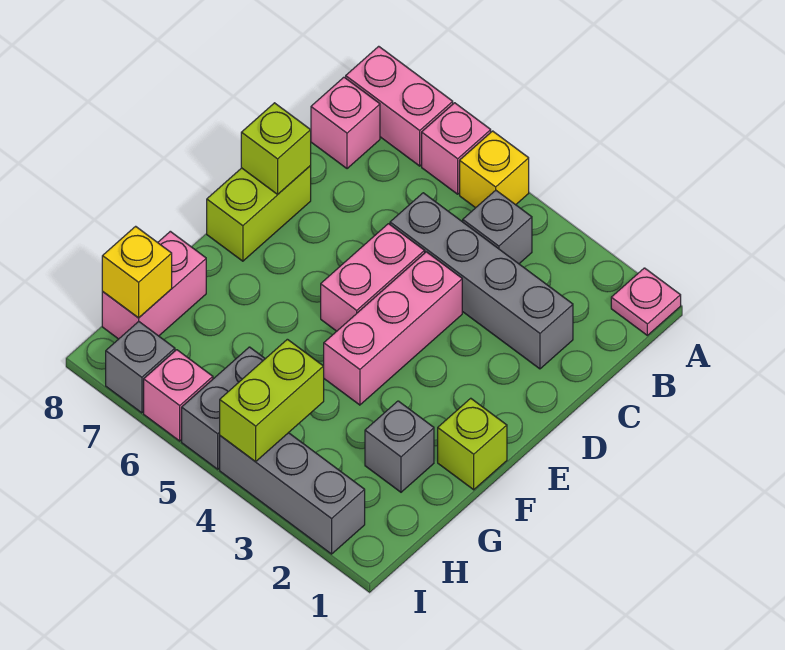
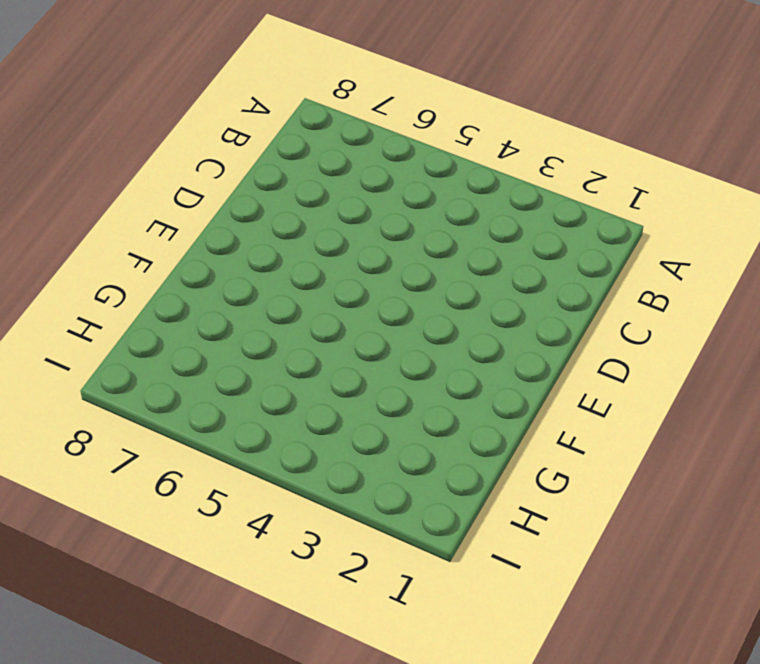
none -> pink plate A1 level 1
none -> yellow brick A5 level 1
none -> pink brick A6 level 1

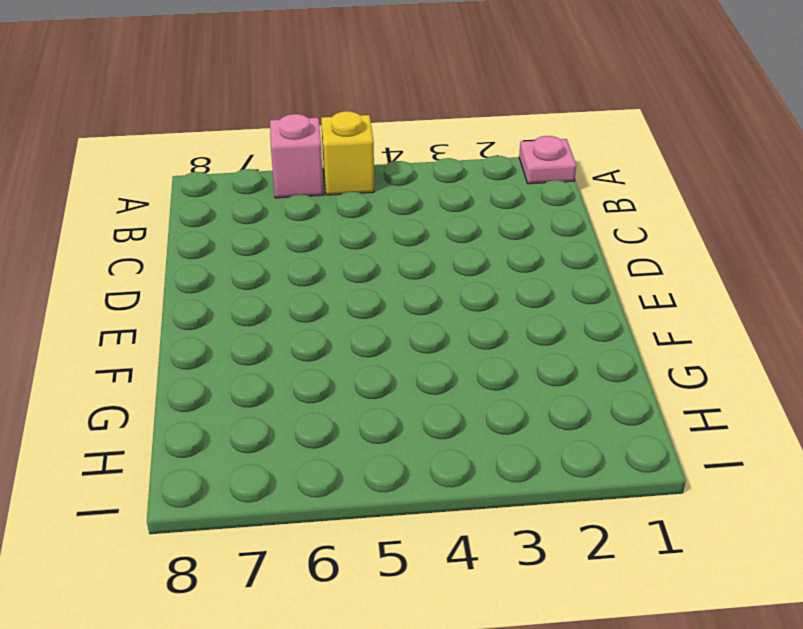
none -> pink brick A7:A8 level 1
none -> grey brick B4 level 1
none -> pink brick B8 level 1

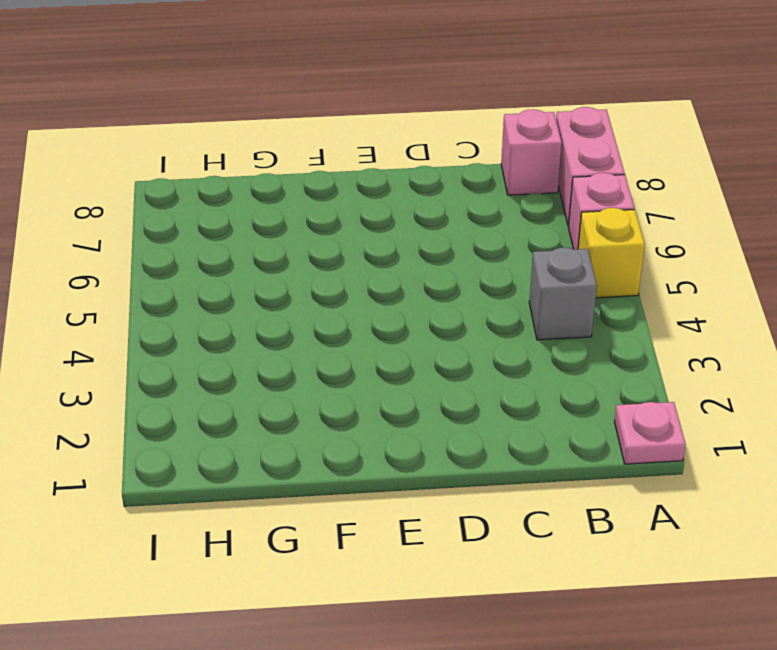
none -> grey brick C2:C5 level 1
none -> pink brick D4:F4 level 1
none -> pink brick D5:E5 level 1

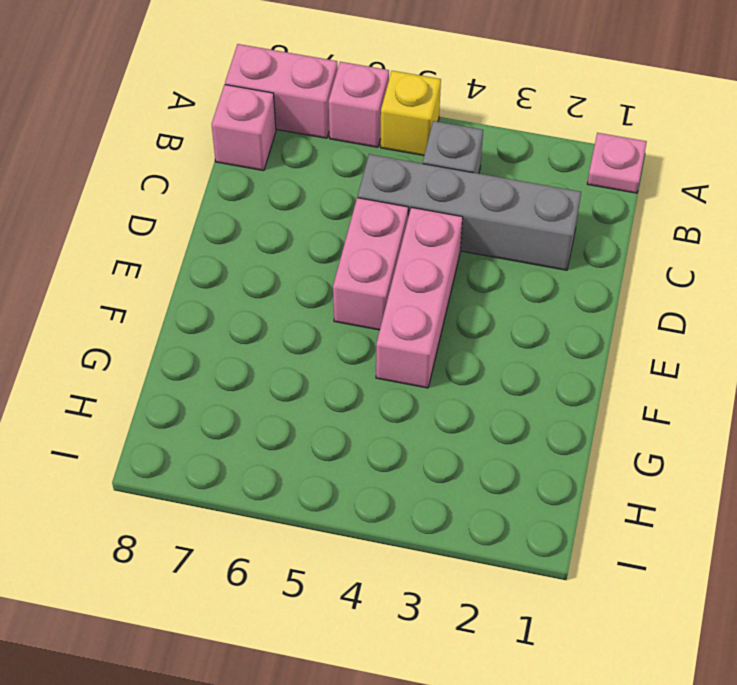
none -> lime brick D8:E8 level 1
none -> lime brick F1 level 1
none -> grey brick G2 level 1

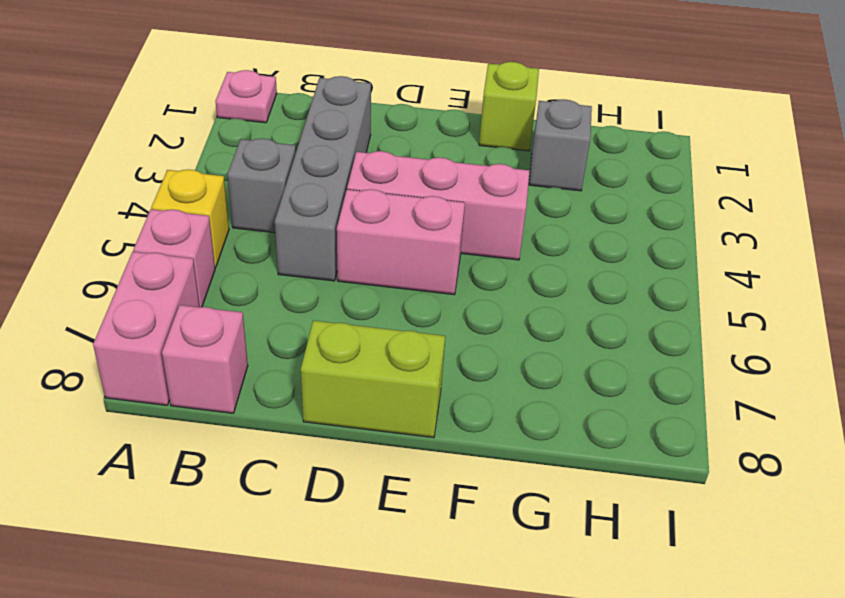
none -> pink brick G8:H8 level 1
none -> grey brick H5:I5 level 1
none -> grey brick I2:I4 level 1

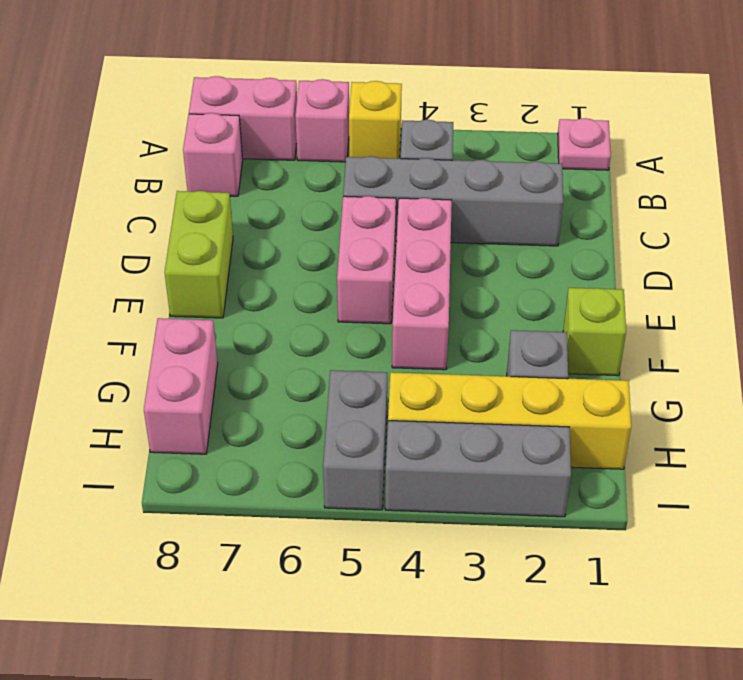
yellow brick H1:H4 level 1 -> none
none -> pink brick I6 level 1
none -> grey brick I7 level 1
none -> lime brick D8 level 2

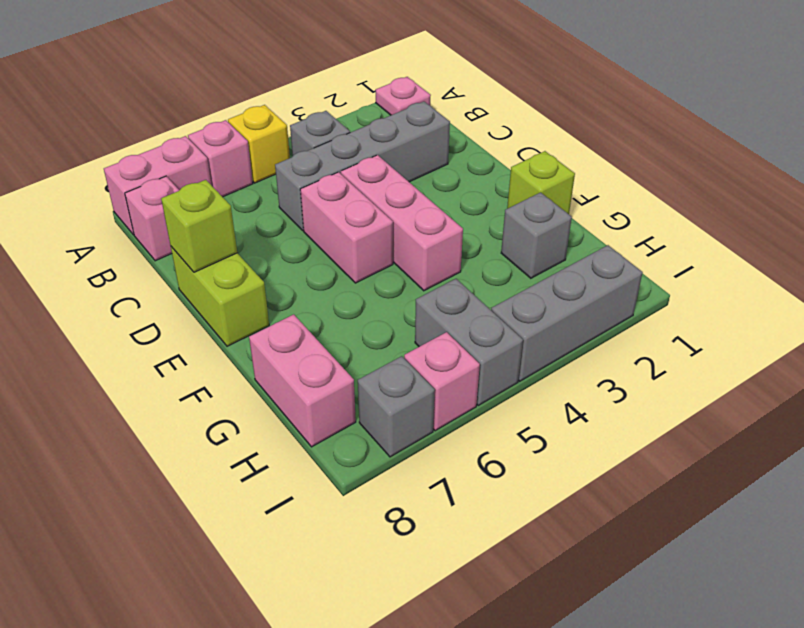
none -> lime brick H4:I4 level 2
none -> yellow brick H8 level 2

